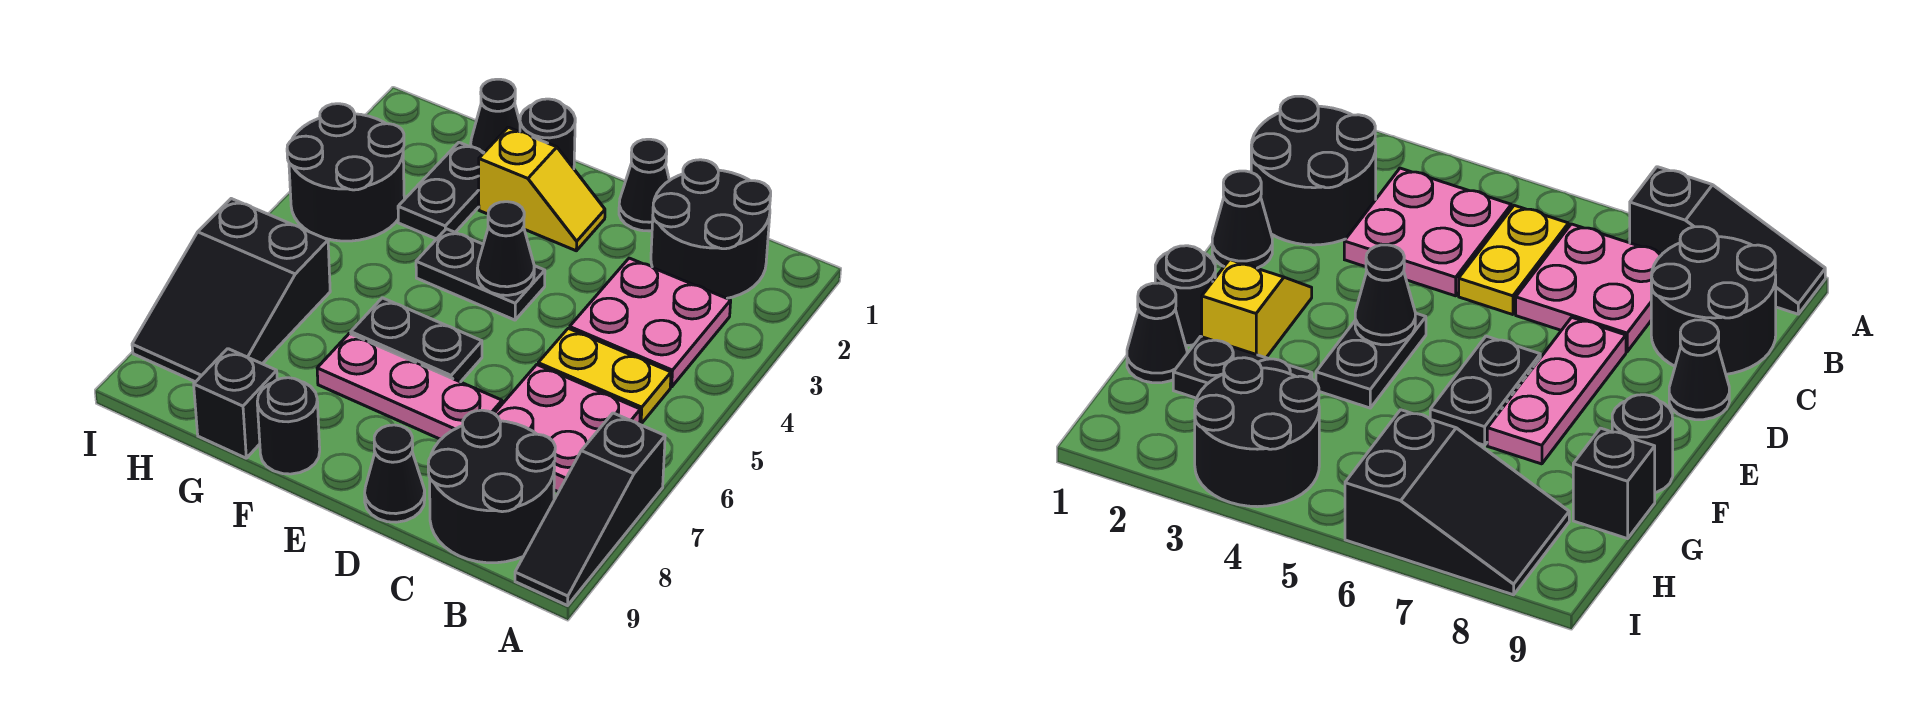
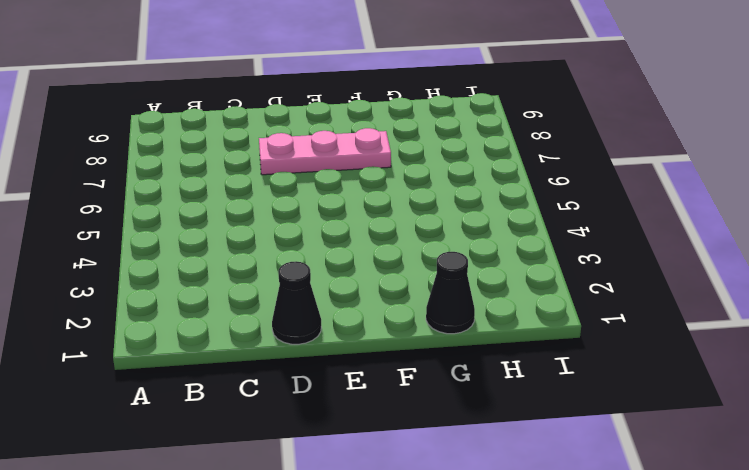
none -> black slope A7:A9 level 1 top 7
none -> black round brick B1:C2 level 1
none -> pink plate B3:C4 level 1

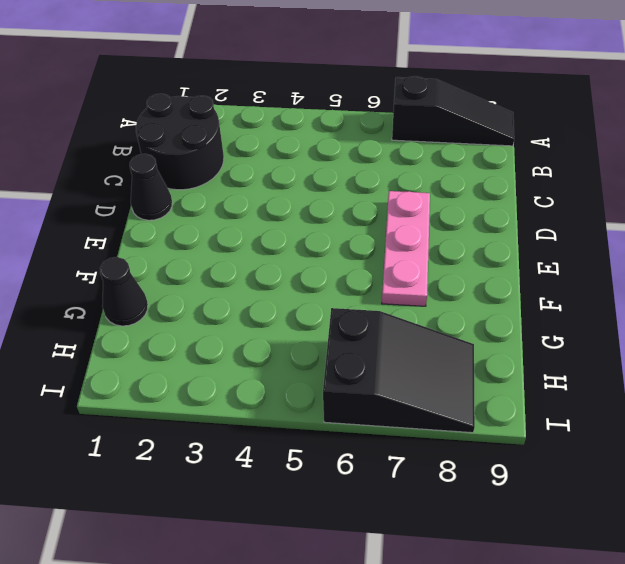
none -> pink plate B3:C4 level 1
none -> yellow plate B5:C5 level 1
none -> pink plate B6:C7 level 1

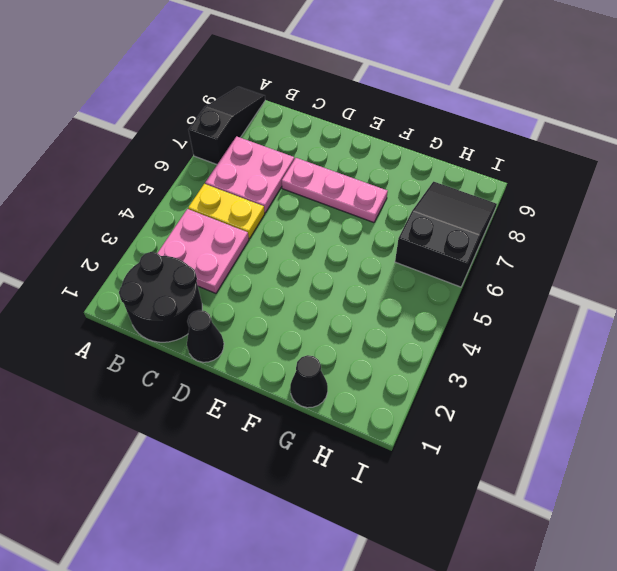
none -> black round brick B8:C9 level 1
none -> black cone D9 level 1
none -> yellow slope E2:F2 level 1 top F

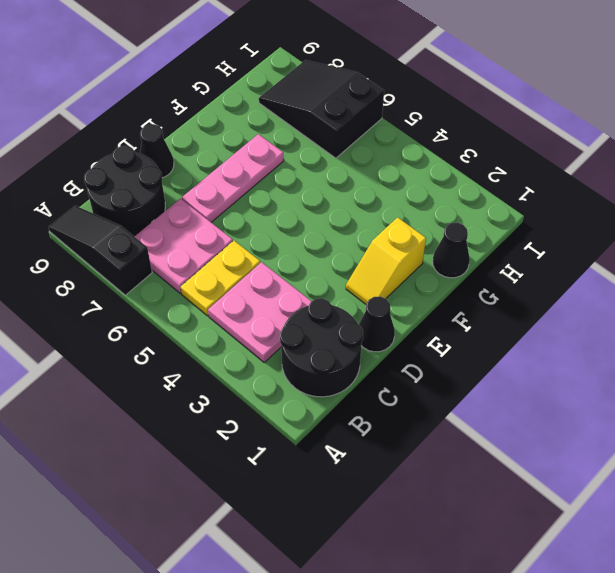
none -> black plate E4:F4 level 1
none -> black plate E6:F6 level 1
none -> black round brick F1 level 1

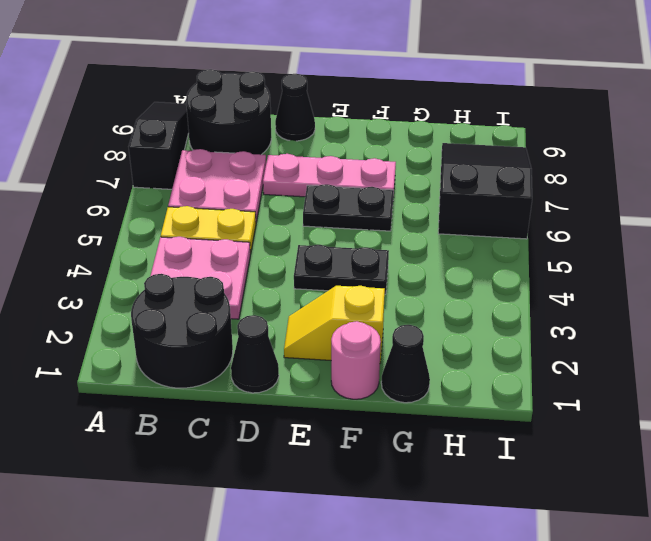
pink round brick F1 level 1 -> black round brick F1 level 1
none -> black round brick F9 level 1
none -> black plate G2:G3 level 1
none -> black brick G9 level 1

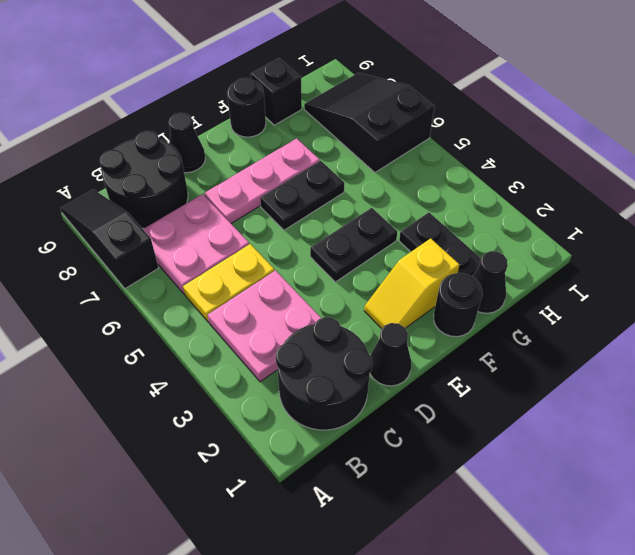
none -> black round brick H3:I4 level 1
none -> black cone E4 level 2

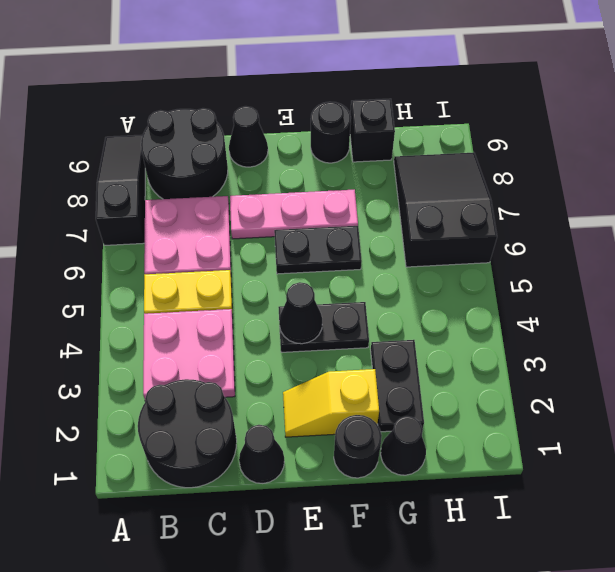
none -> black round brick H3:I4 level 1

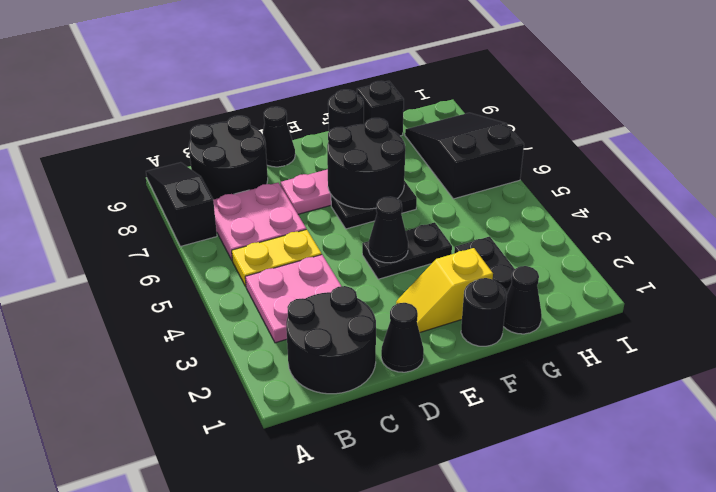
black round brick E6:F7 level 2 -> black round brick H3:I4 level 1

